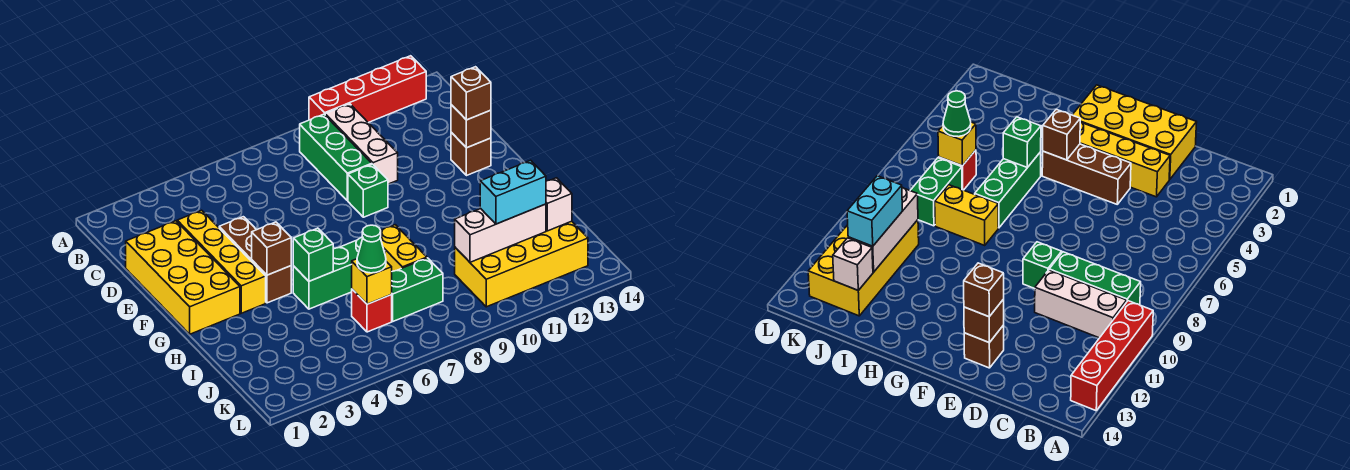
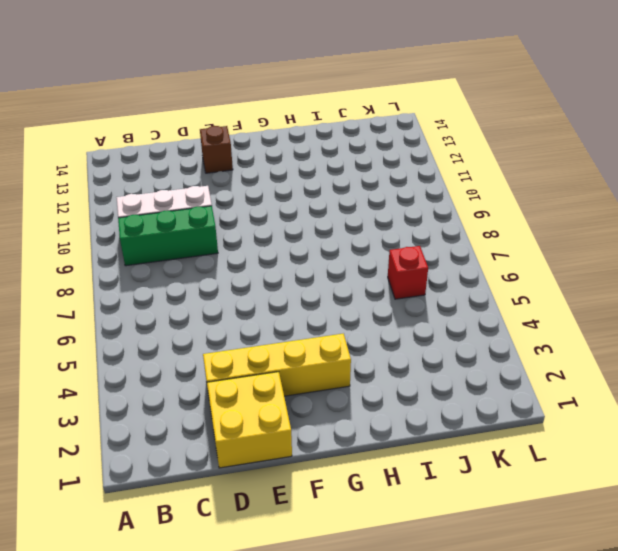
yellow brick D1:E2 level 1 -> yellow brick D1:G2 level 1
none -> red brick A10:A13 level 1
none -> brown brick E4:G4 level 1
none -> green brick E9 level 1

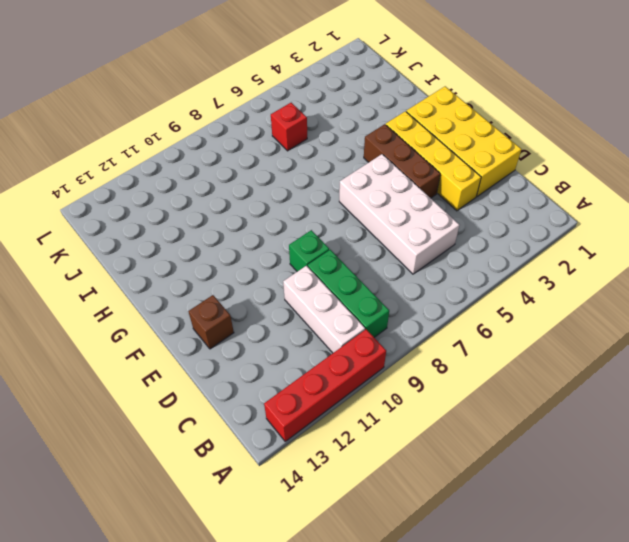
white brick C5:F6 level 1 -> none
none -> green brick H5:H7 level 1
none -> yellow brick H8:I8 level 1
none -> green brick J7:J8 level 1

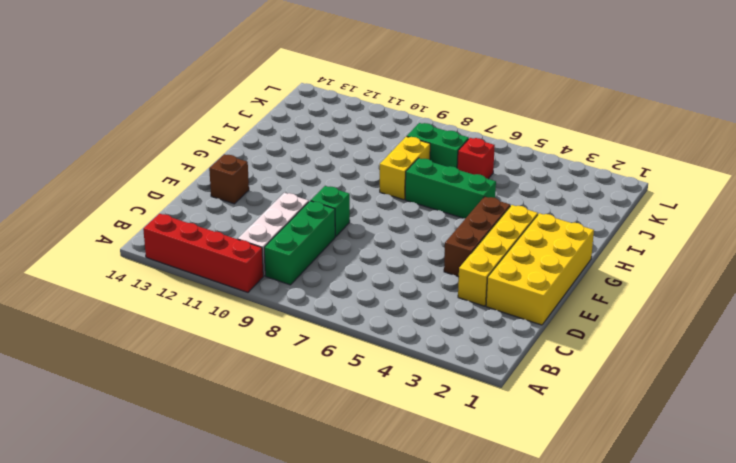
none -> yellow brick J10:K13 level 1
none -> brown brick E13 level 2
none -> brown brick G4 level 2

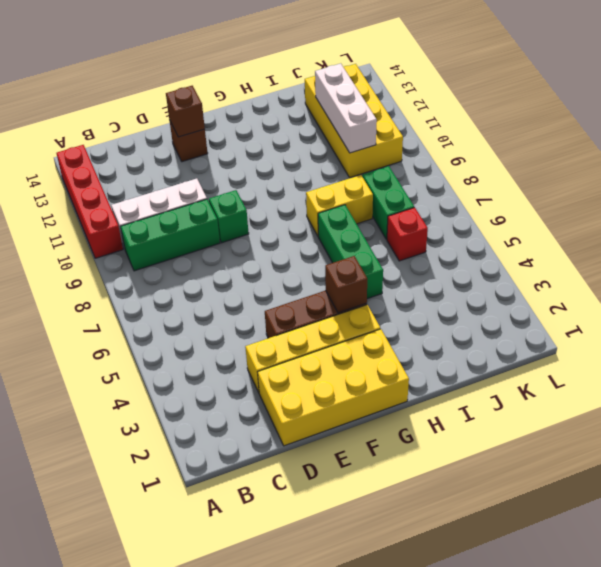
none -> green brick H5 level 2
none -> yellow brick J6 level 2
none -> white brick J13 level 2

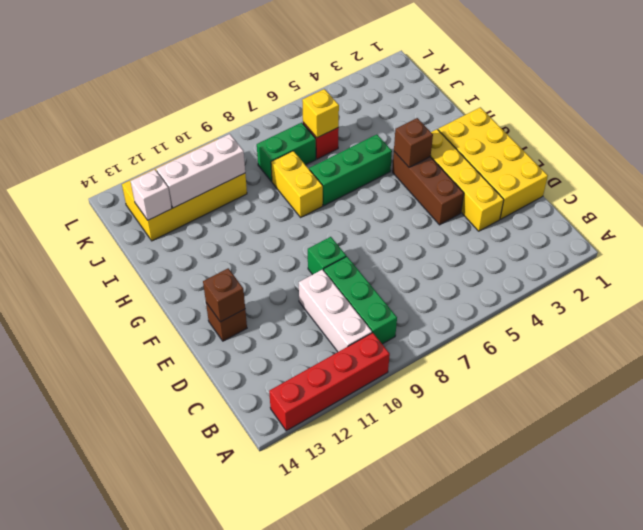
none -> green brick H5 level 2
none -> brown brick E13 level 3
none -> green cone J6 level 3

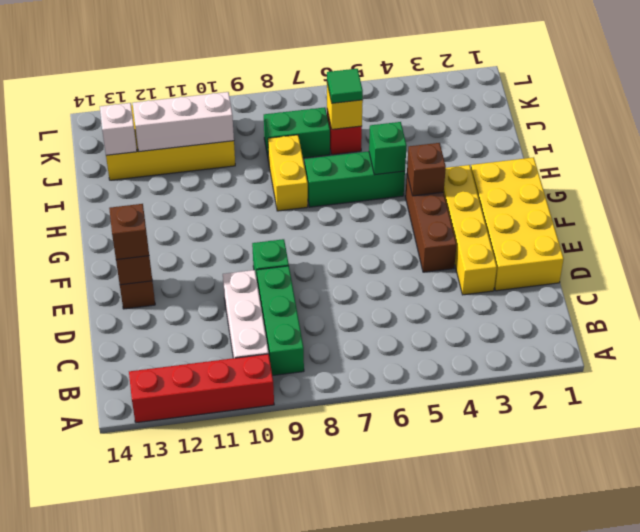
green tile J6 level 3 -> green cone J6 level 3
none -> cyan brick J11:J12 level 3

